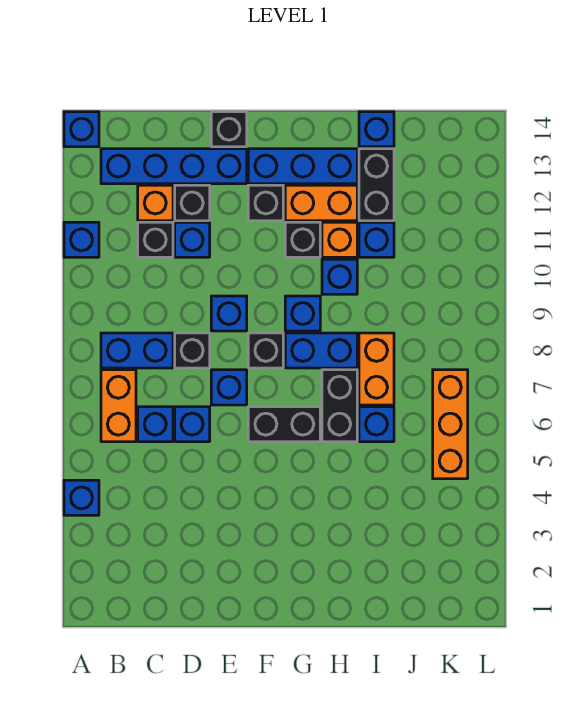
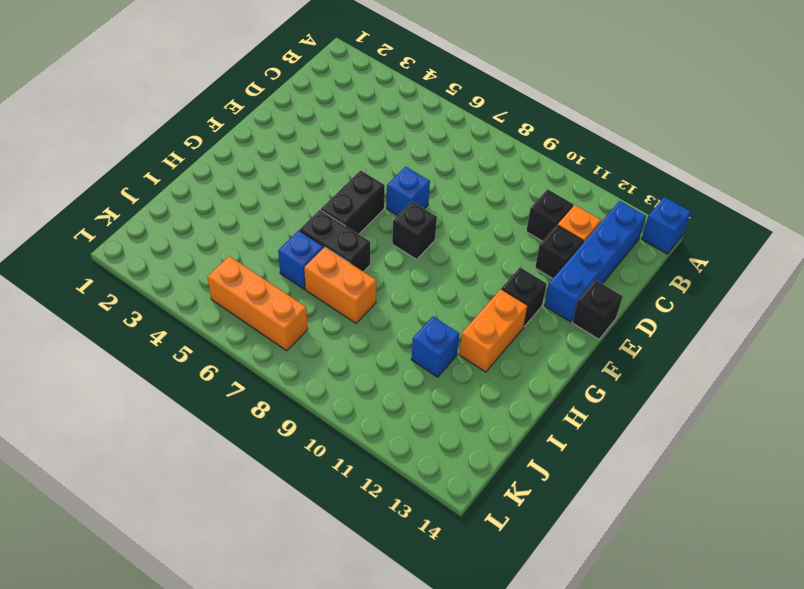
none -> blue brick A4 level 1
none -> blue brick A11 level 1
none -> orange brick B6:B7 level 1
none -> blue brick B8:C8 level 1

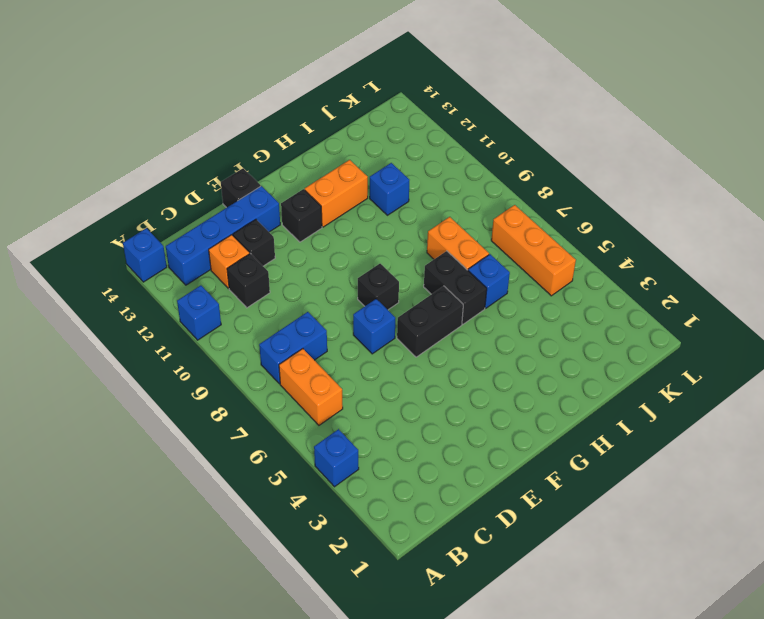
none -> blue brick C6 level 1
none -> blue brick D6 level 1
none -> black brick D8 level 1
none -> blue brick D11 level 1

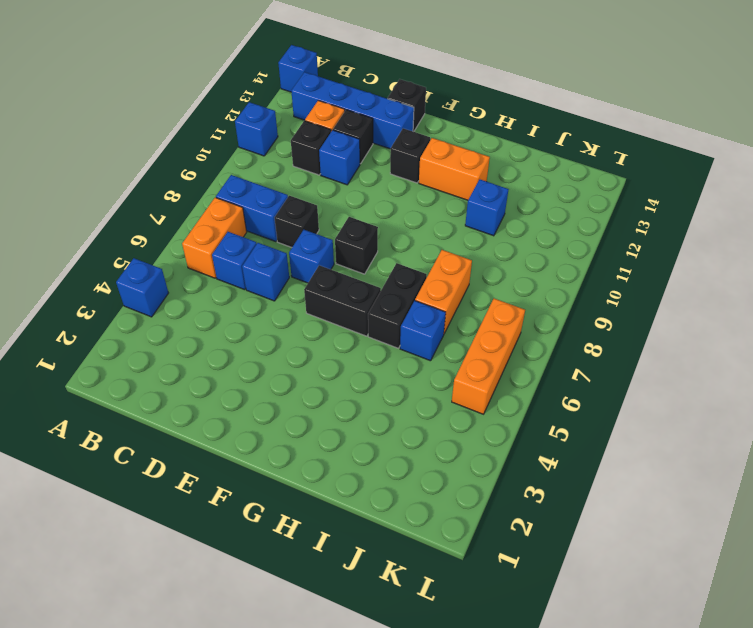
none -> blue brick E9 level 1
none -> blue brick F13:H13 level 1
none -> blue brick G8:H8 level 1
none -> blue brick G9 level 1

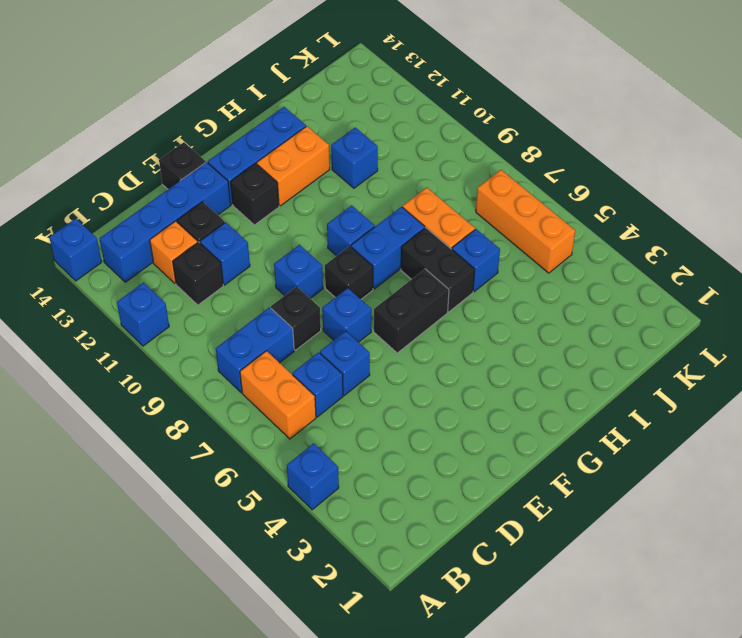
none -> black brick G11 level 1
none -> blue brick H10 level 1
none -> orange brick H11 level 1
none -> black brick I12:I13 level 1

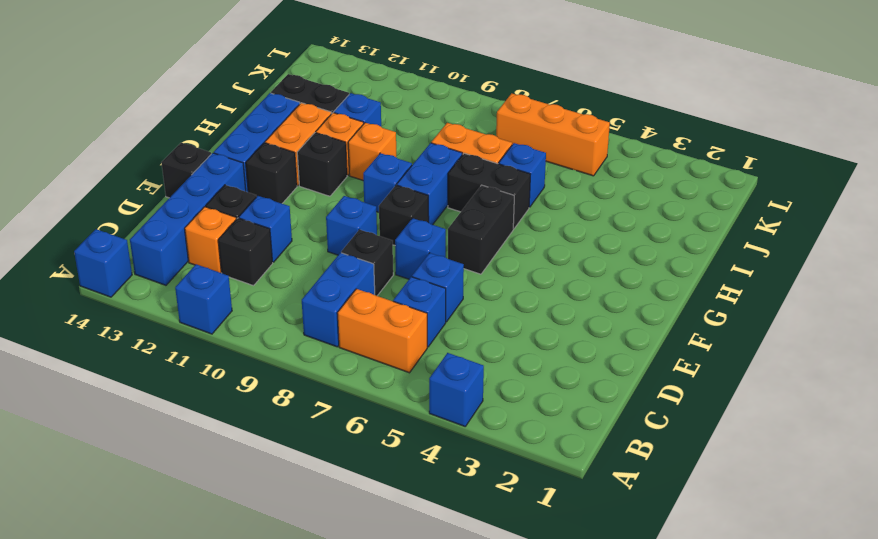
orange brick H10 level 1 -> blue brick H10 level 1
none -> blue brick I14 level 1

